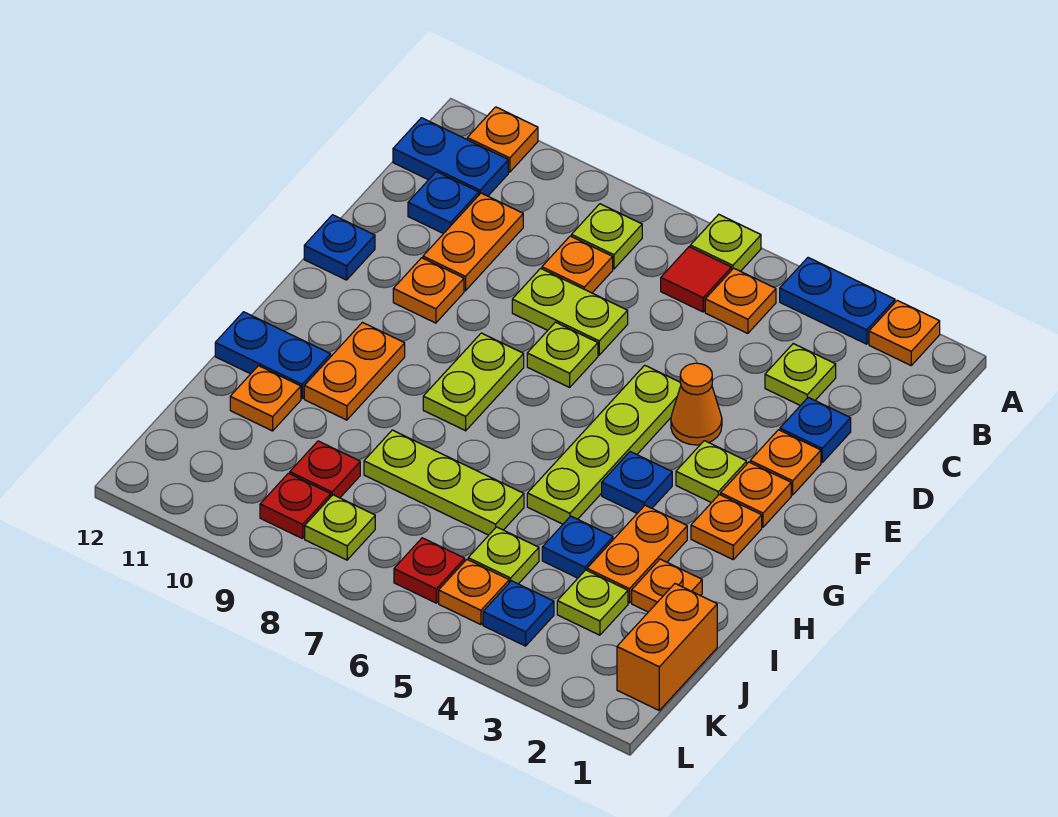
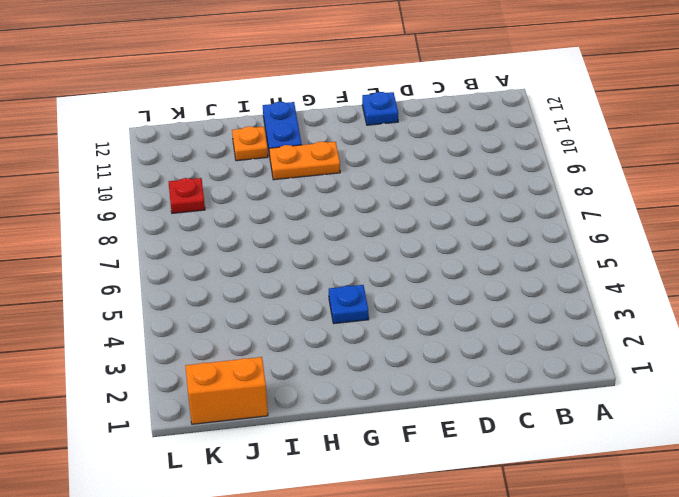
none -> orange plate A2 level 1
none -> blue plate A3:A4 level 1
none -> lime plate A6 level 1
none -> orange plate A11 level 1

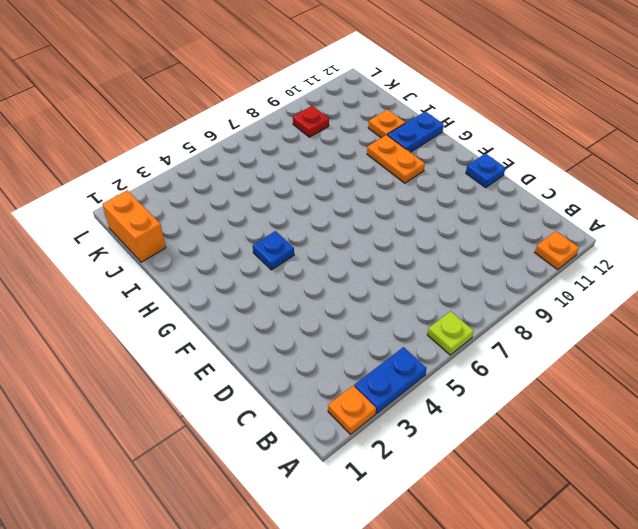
none -> orange plate B5 level 1
none -> red tile B6 level 1
none -> lime plate B8 level 1
none -> blue plate B11:B12 level 1

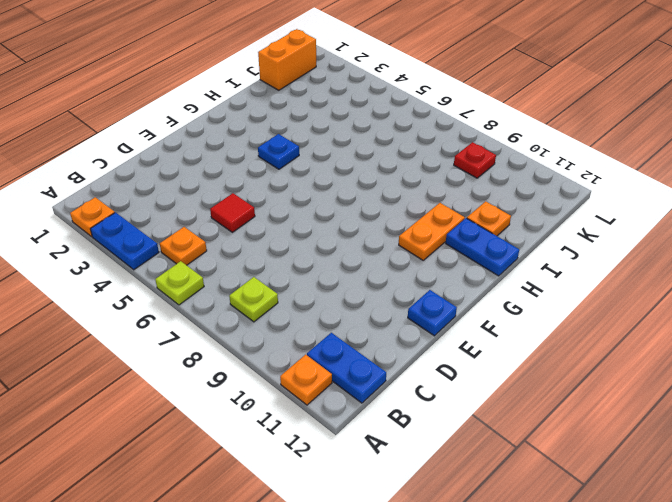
red tile D5 level 1 -> red tile B6 level 1
none -> lime plate C3 level 1
none -> orange plate C8 level 1
none -> orange plate C10:D10 level 1
none -> blue plate C11 level 1

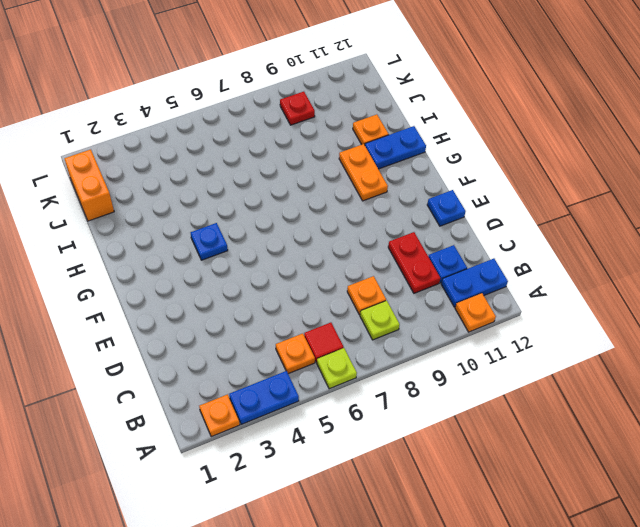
red plate C10:D10 level 1 -> orange plate C10:D10 level 1
none -> lime plate C3 level 1
none -> blue plate D2 level 1
none -> lime plate D7:D8 level 1
none -> orange plate E2 level 1

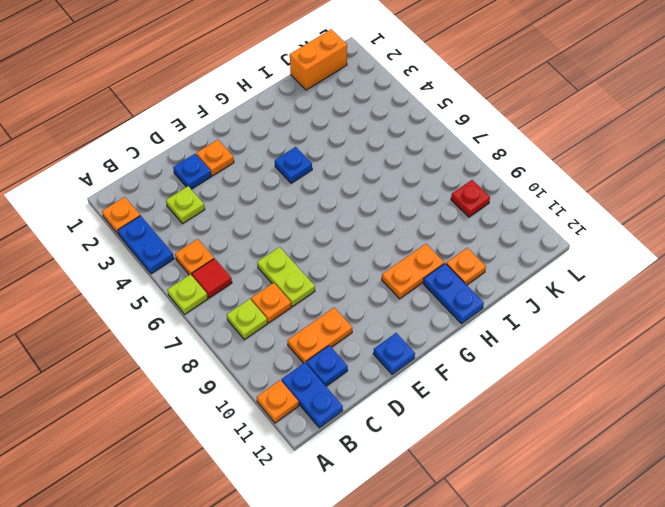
none -> orange cone E4 level 1
none -> lime plate E5:H5 level 1
none -> lime plate E7 level 1
none -> orange plate E10 level 1

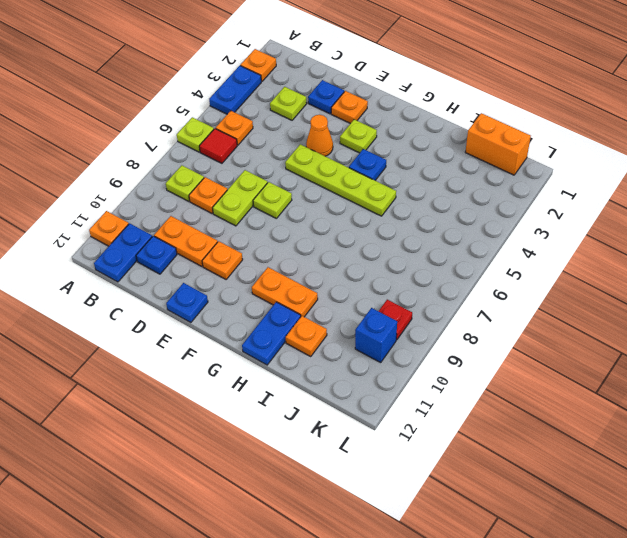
blue brick K10 level 1 -> none
none -> orange plate F2 level 1
none -> lime plate F8:G8 level 1
none -> orange plate G2 level 1
none -> orange plate H3:I3 level 1

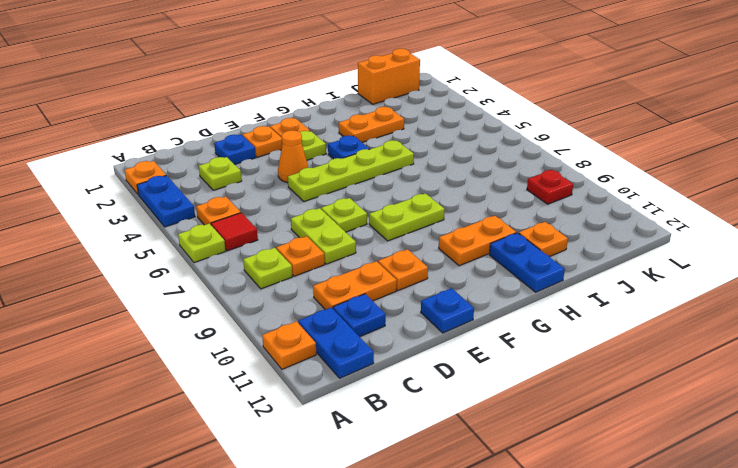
none -> orange plate G2 level 1
none -> orange plate I2 level 1
none -> blue plate I4 level 1
none -> lime plate I6:I8 level 1

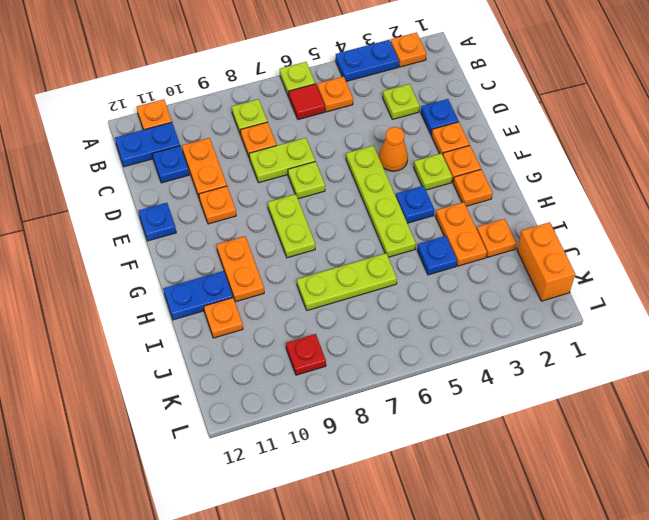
none -> lime plate J3 level 1
none -> lime plate J5 level 1
none -> red plate J9 level 1
none -> blue plate K4 level 1

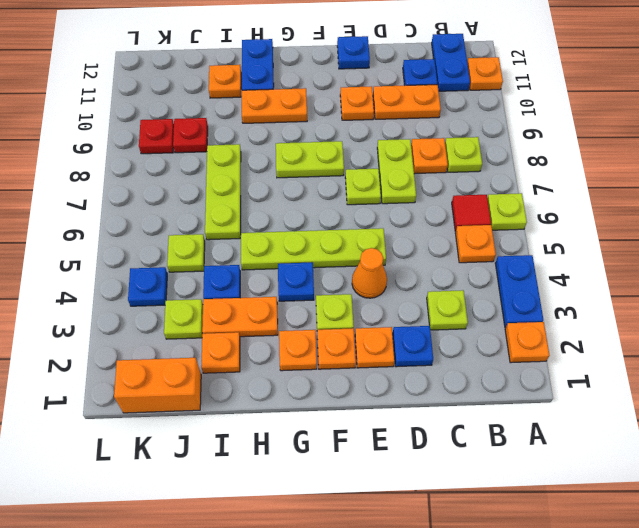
none -> orange plate K5 level 1
none -> red plate K6 level 1
none -> lime plate K8 level 1

